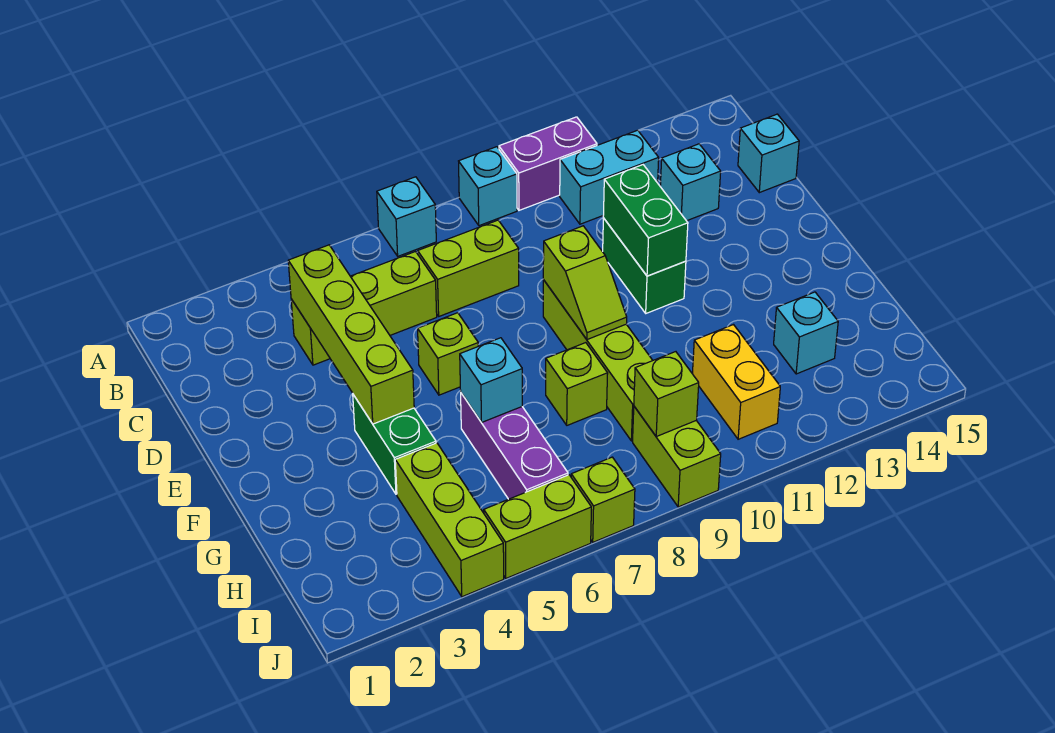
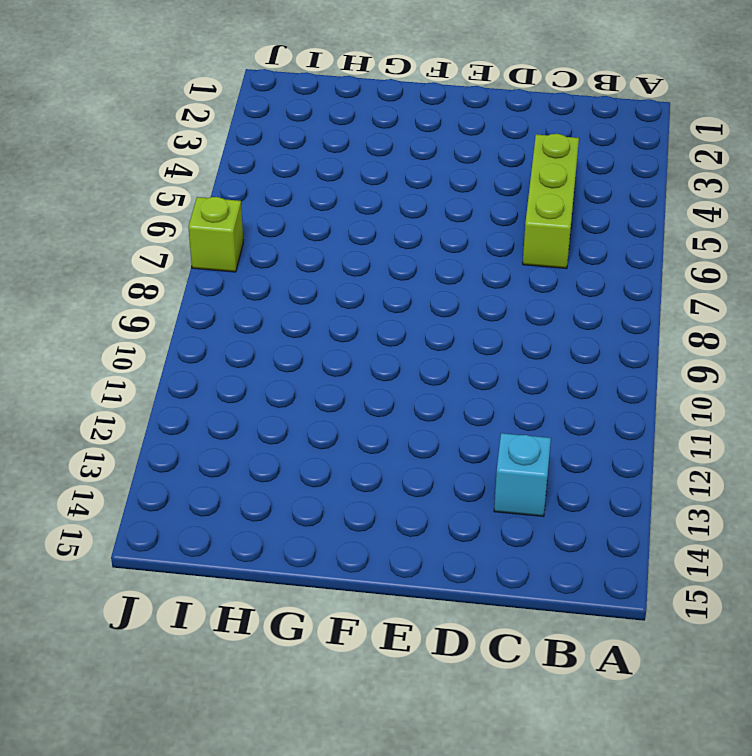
none -> cyan brick A7 level 1
none -> cyan brick A9 level 1
none -> purple brick A10:A11 level 1

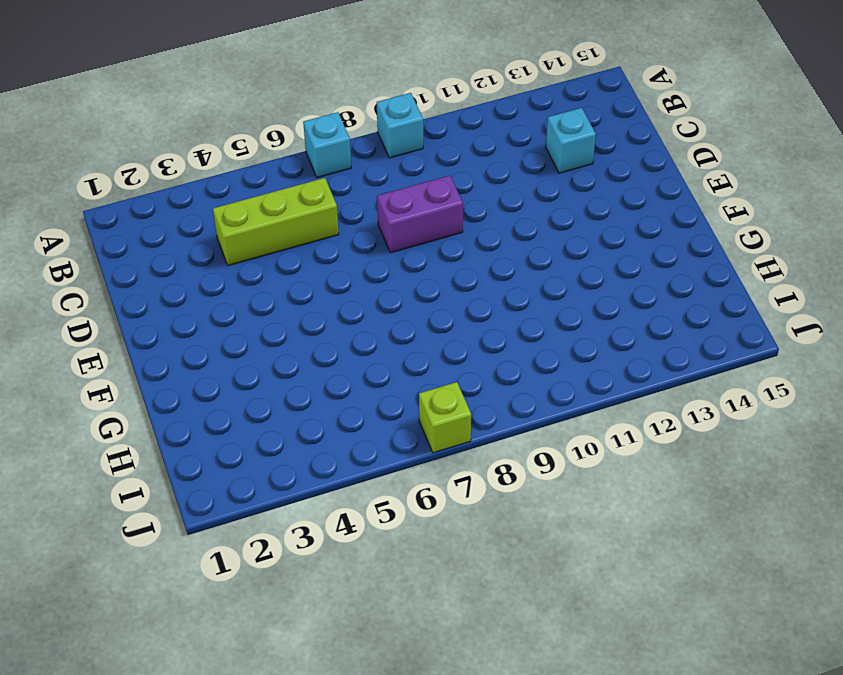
purple brick D8:D9 level 1 -> purple brick A10:A11 level 1
none -> cyan brick B11:B12 level 1
none -> lime brick C7:C8 level 1
none -> cyan brick C15 level 1

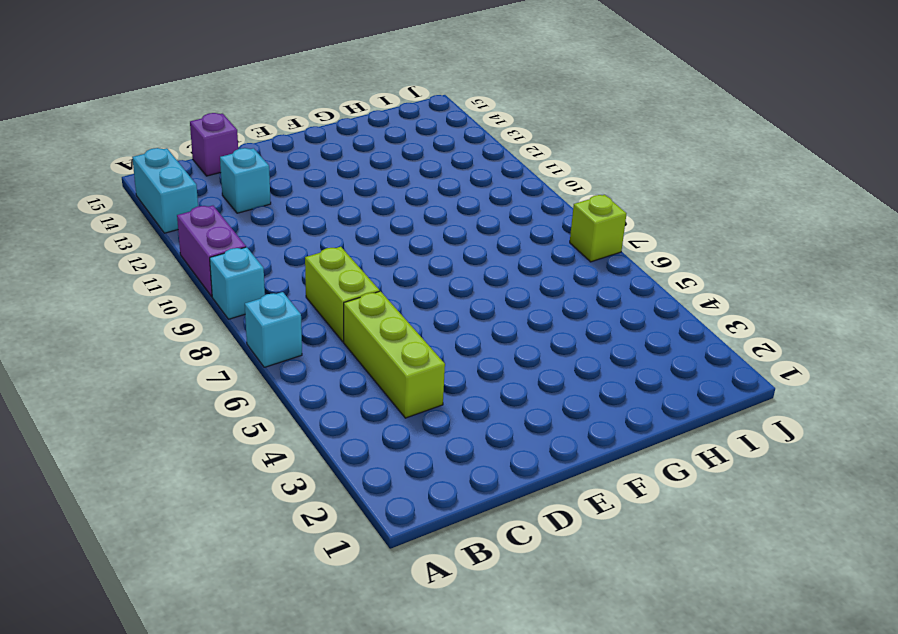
cyan brick A13:A14 level 1 -> cyan brick B11:B12 level 1
purple brick C15 level 1 -> cyan brick C15 level 1
none -> green brick D11:E11 level 1
none -> lime brick E6 level 1
none -> lime brick E9:H9 level 1

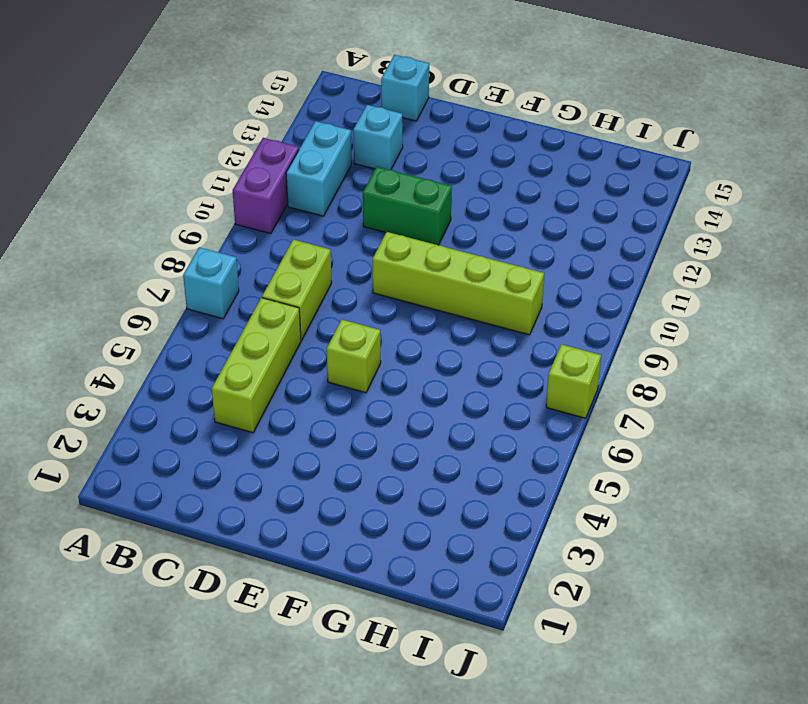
none -> cyan brick A9 level 1
none -> green brick F4:G4 level 1
none -> purple brick G6:I6 level 1

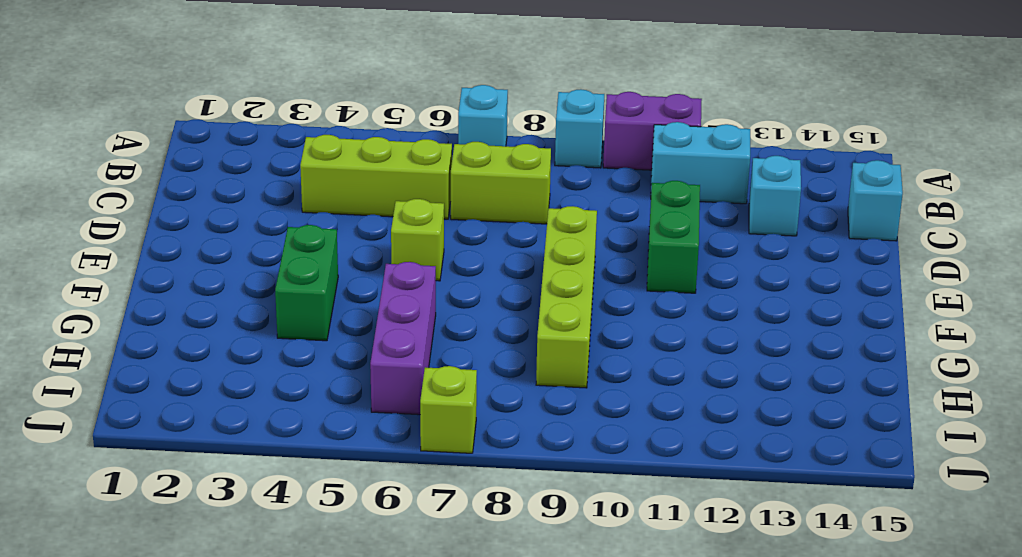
none -> lime brick G8 level 1
none -> lime brick H4:J4 level 1
none -> yellow brick H11:I11 level 1

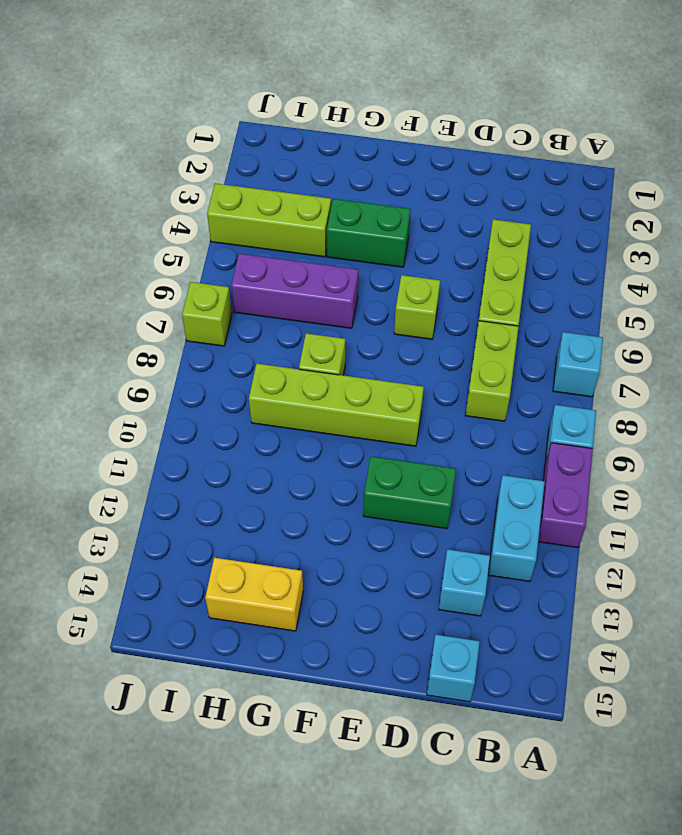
yellow brick G14:H14 level 1 -> yellow brick H11:I11 level 1
none -> cyan brick H13 level 1
none -> lime brick I9:J9 level 1
none -> lime brick J5:J6 level 1

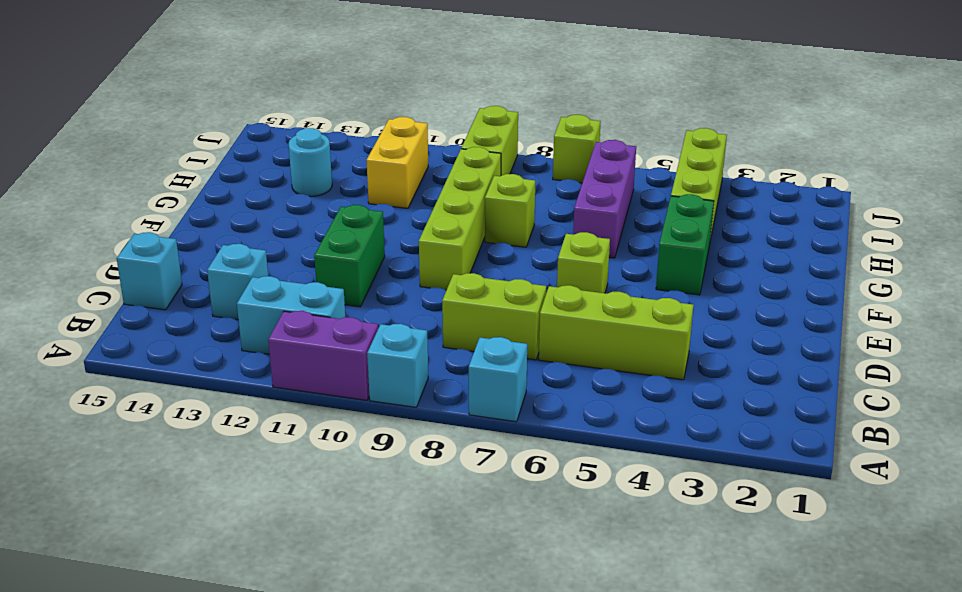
cyan round brick H13 level 1 -> cyan brick H13 level 1
none -> lime brick J5:J6 level 1
none -> lime brick C4:F4 level 2
none -> green brick D11:E11 level 2

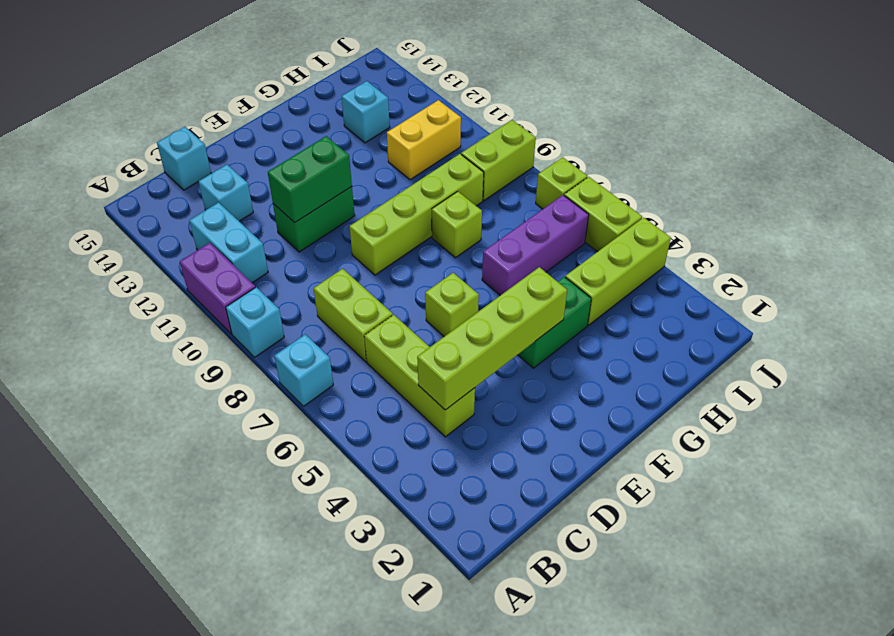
none -> lime slope E9:F9 level 2 top E
none -> cyan brick G6 level 2
none -> lime brick I9 level 2

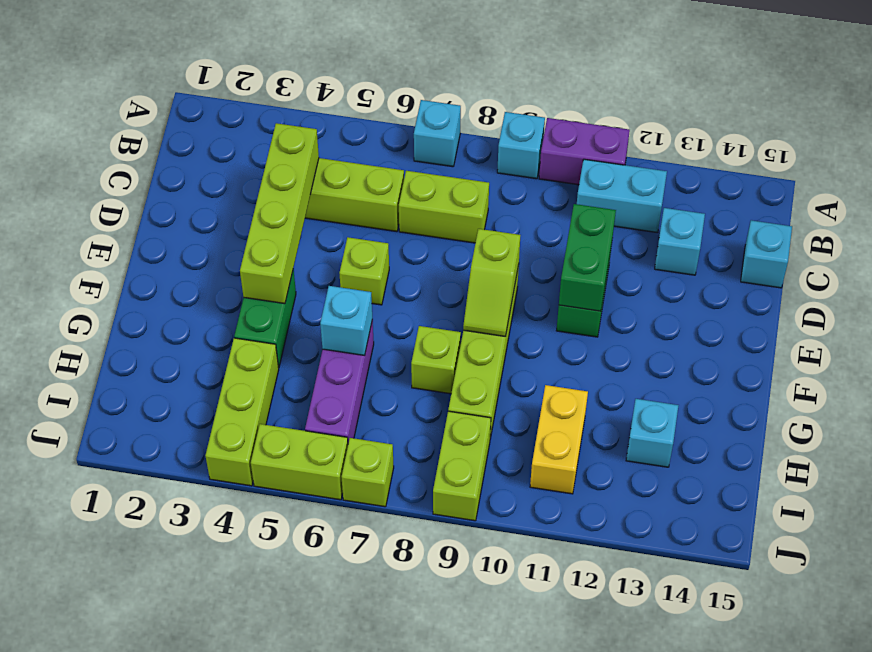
none -> lime brick I9 level 2

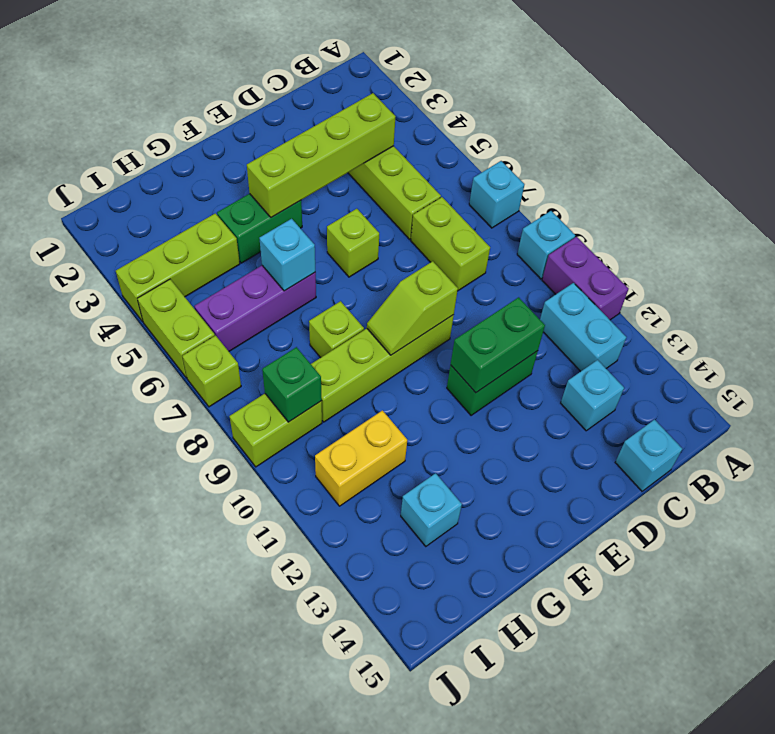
green brick I9 level 2 -> lime brick I9 level 2

